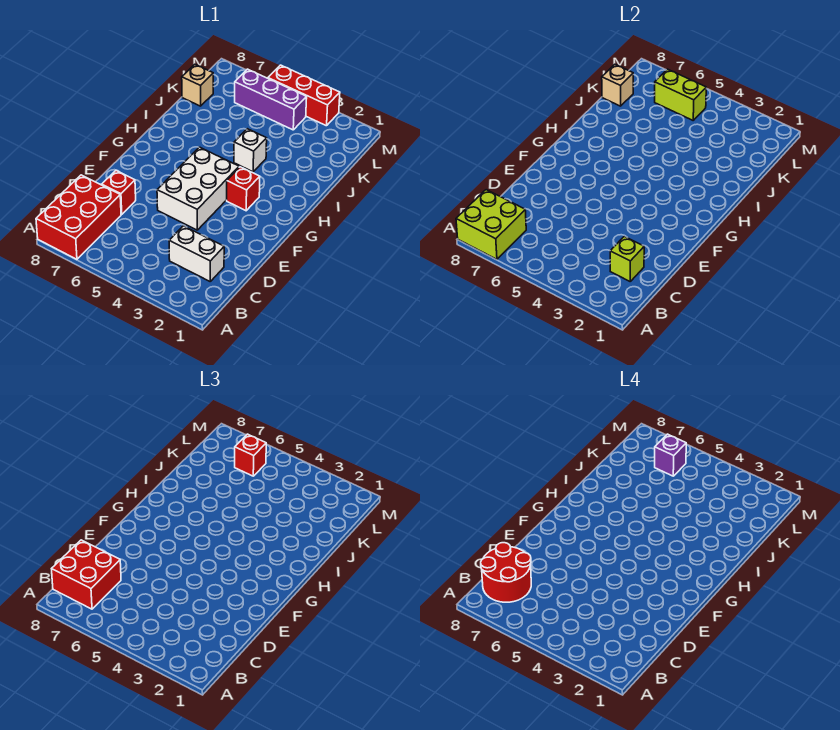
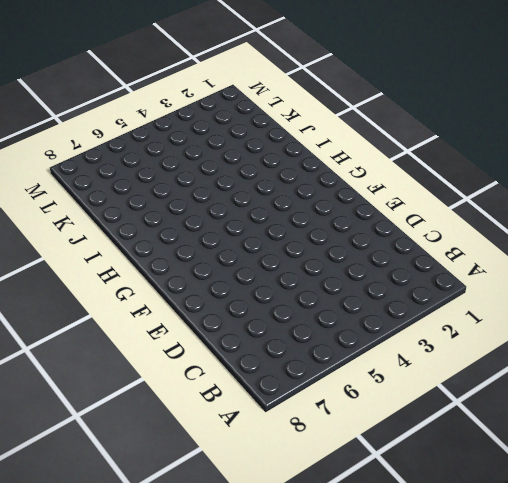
none -> red brick A7:C8 level 1
none -> white brick C2:C3 level 1
none -> red brick D7 level 1

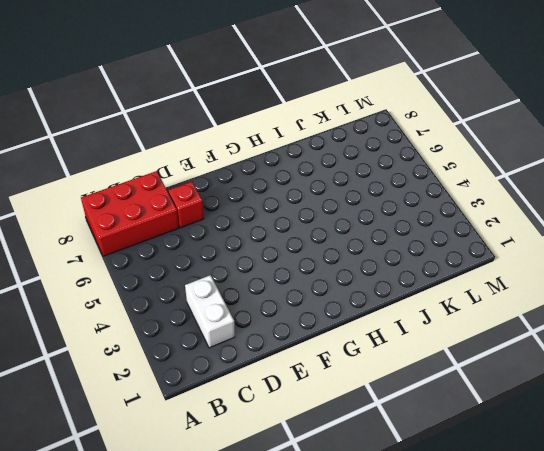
none -> white brick E4:G5 level 1
none -> red brick G3 level 1
none -> white brick I4 level 1

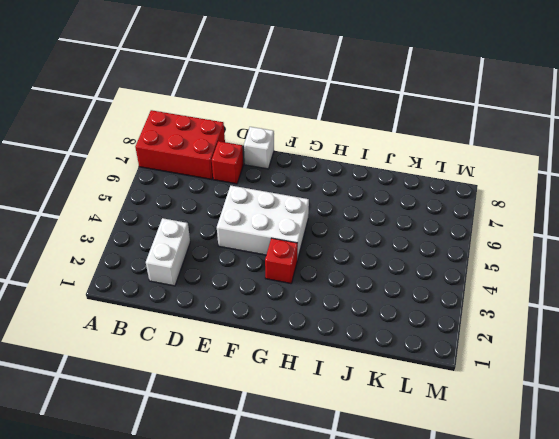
white brick E8 level 1 -> white brick I4 level 1
none -> tan brick K8 level 1
none -> purple brick L4:L6 level 1
none -> red brick M3:M5 level 1

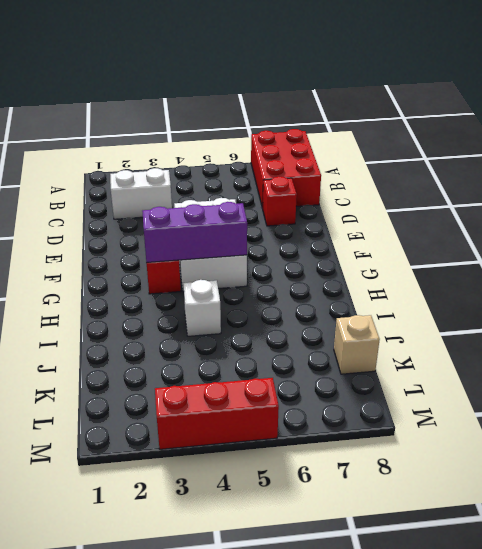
purple brick G3:G5 level 2 -> purple brick L4:L6 level 1
none -> lime brick A7:B8 level 2
none -> lime brick C2 level 2
none -> tan brick K8 level 2

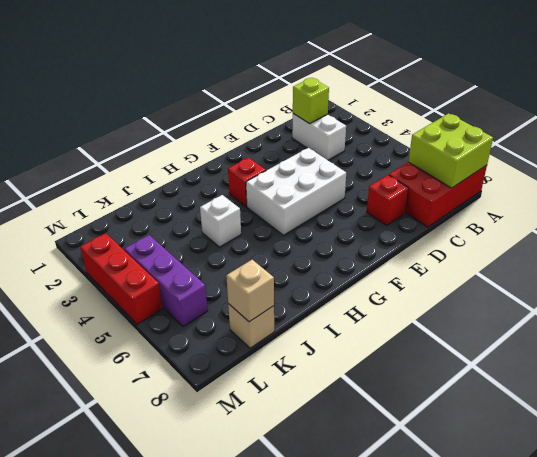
none -> lime brick L5:L6 level 2
none -> red brick B7:C8 level 3
none -> red brick L6 level 3

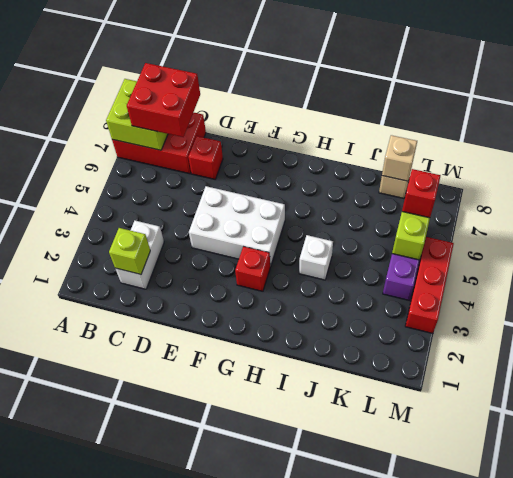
none -> red round brick B7:C8 level 4
none -> purple brick L6 level 4

